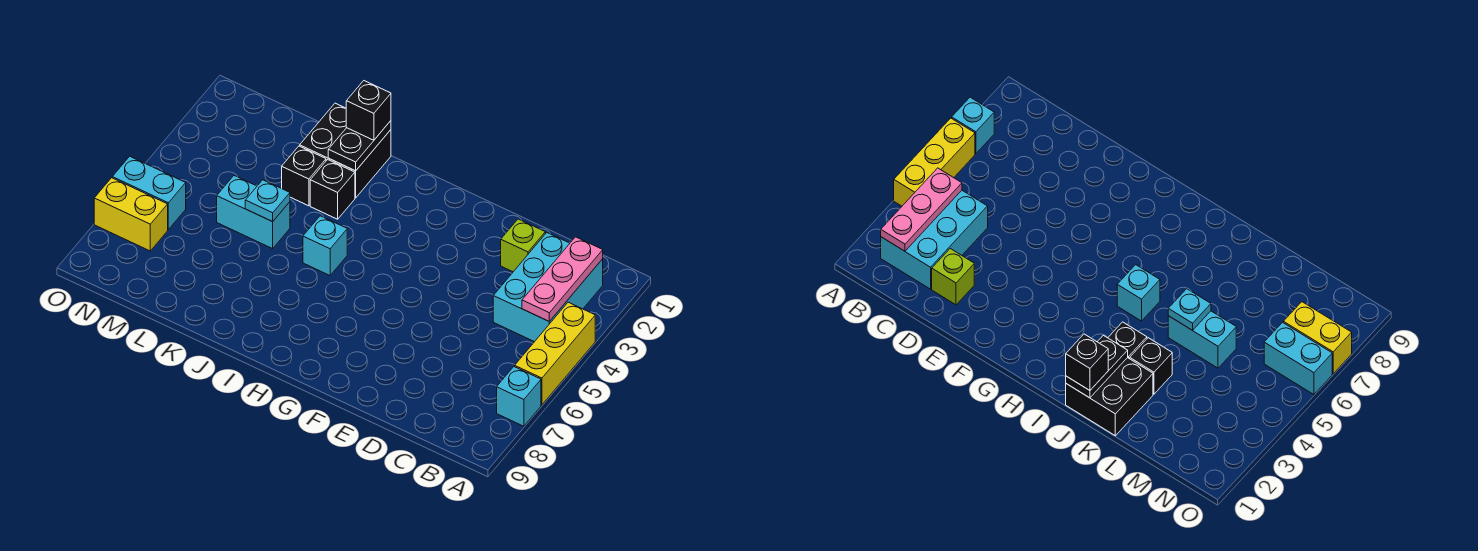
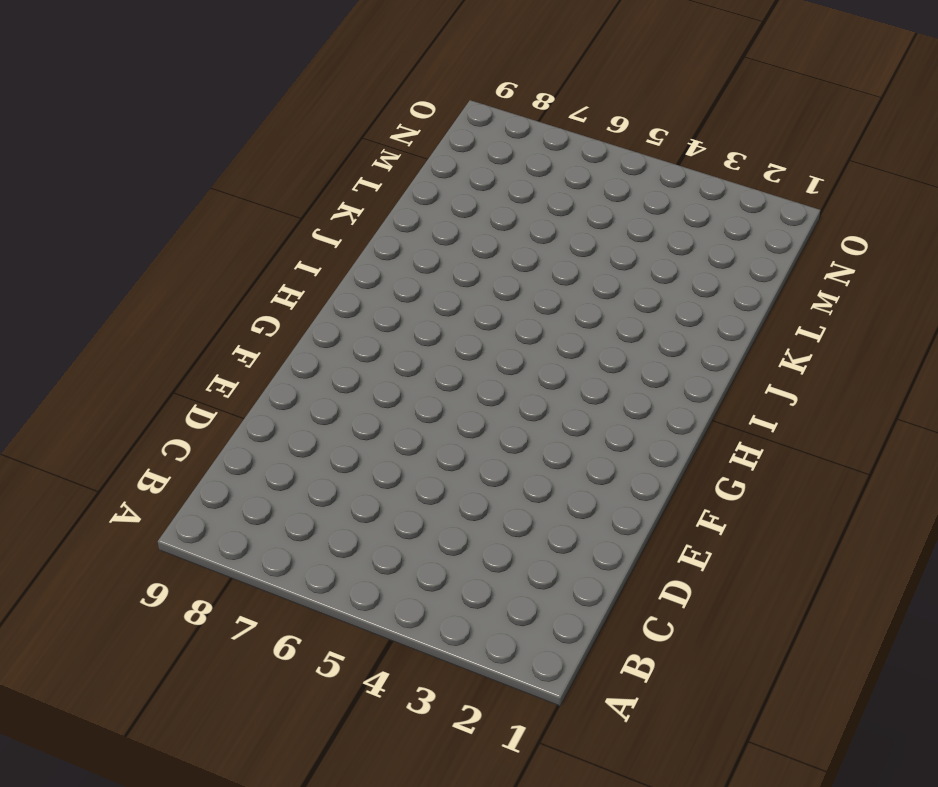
none -> yellow brick A4:A6 level 1
none -> cyan brick A7 level 1
none -> cyan brick B2:C4 level 1

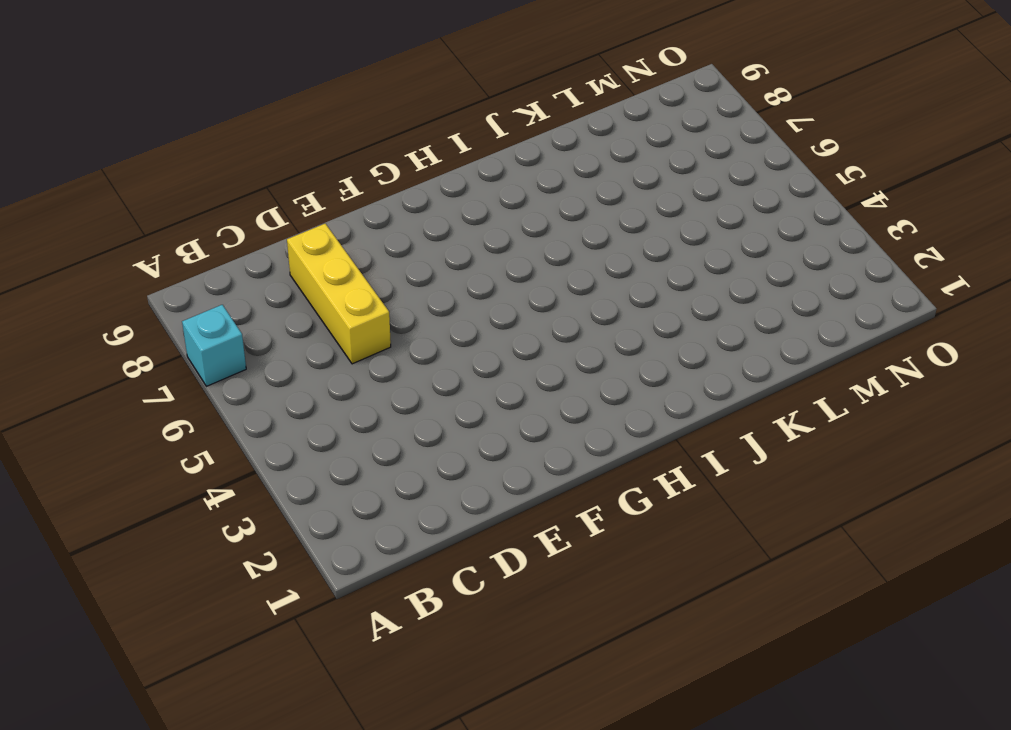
yellow brick D6:D8 level 1 -> yellow brick A4:A6 level 1
none -> cyan brick B2:C4 level 1
none -> lime brick D2 level 1
none -> cyan brick I5 level 1

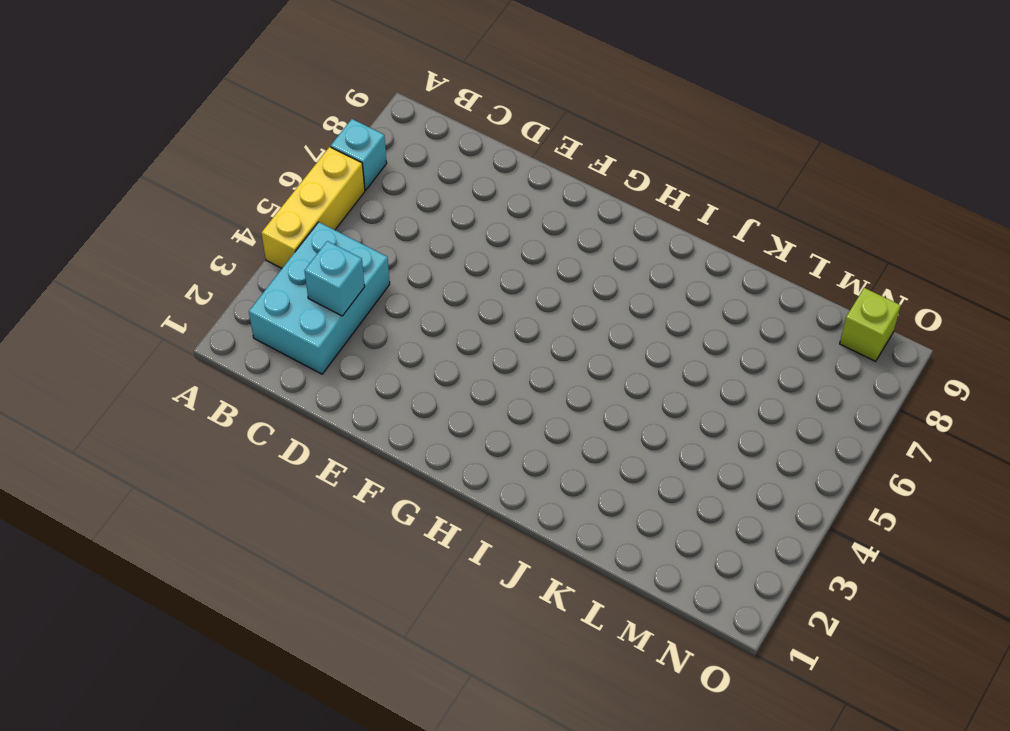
cyan brick C3 level 2 -> cyan brick I5 level 1
lime brick N9 level 1 -> lime brick D2 level 1
none -> black brick J1:K2 level 1
none -> black brick J3 level 1
none -> black brick K3 level 1

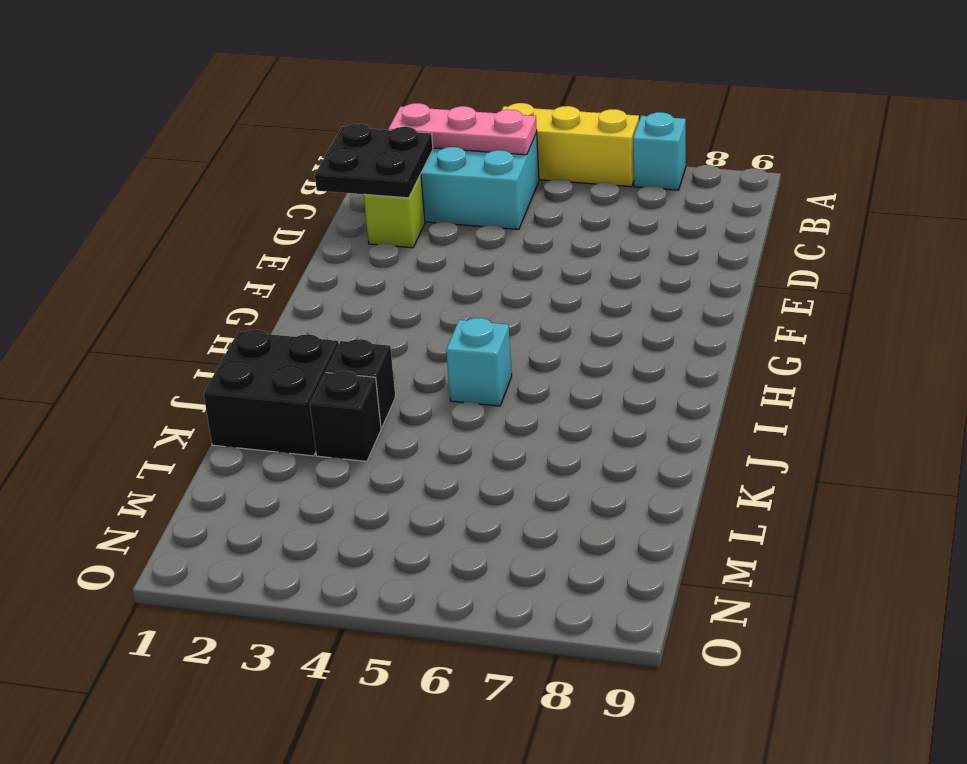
black plate C1:D2 level 2 -> none
none -> cyan brick K5:L5 level 1
none -> cyan brick N6:O6 level 1
none -> yellow brick N7:O7 level 1

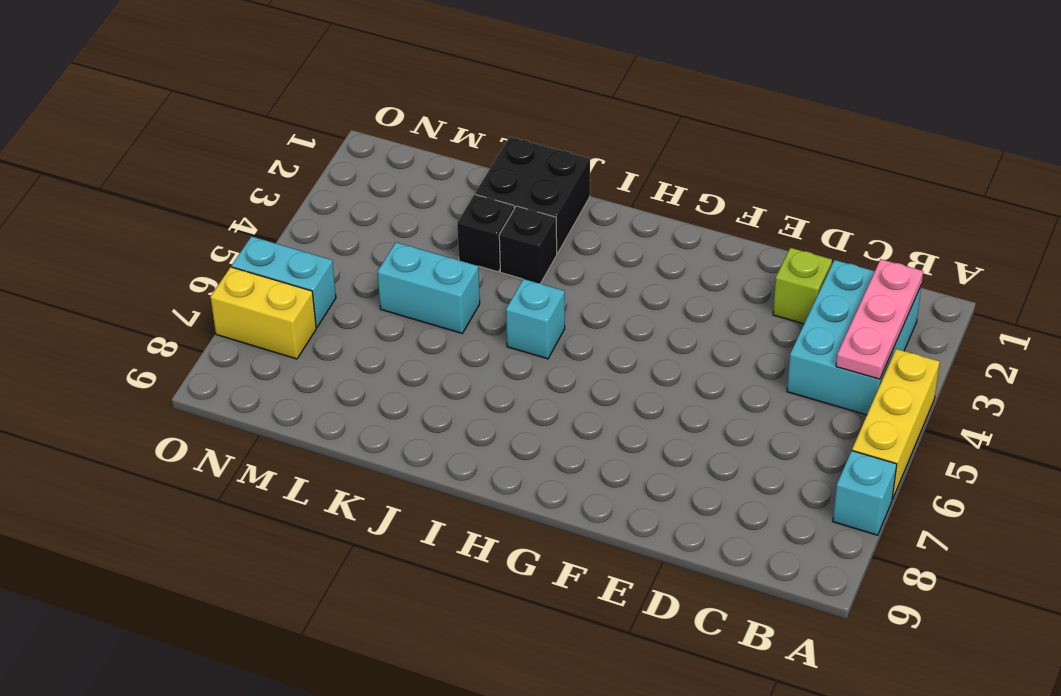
none -> black plate J1:J2 level 2
none -> cyan plate K5 level 2
none -> black brick J1 level 3

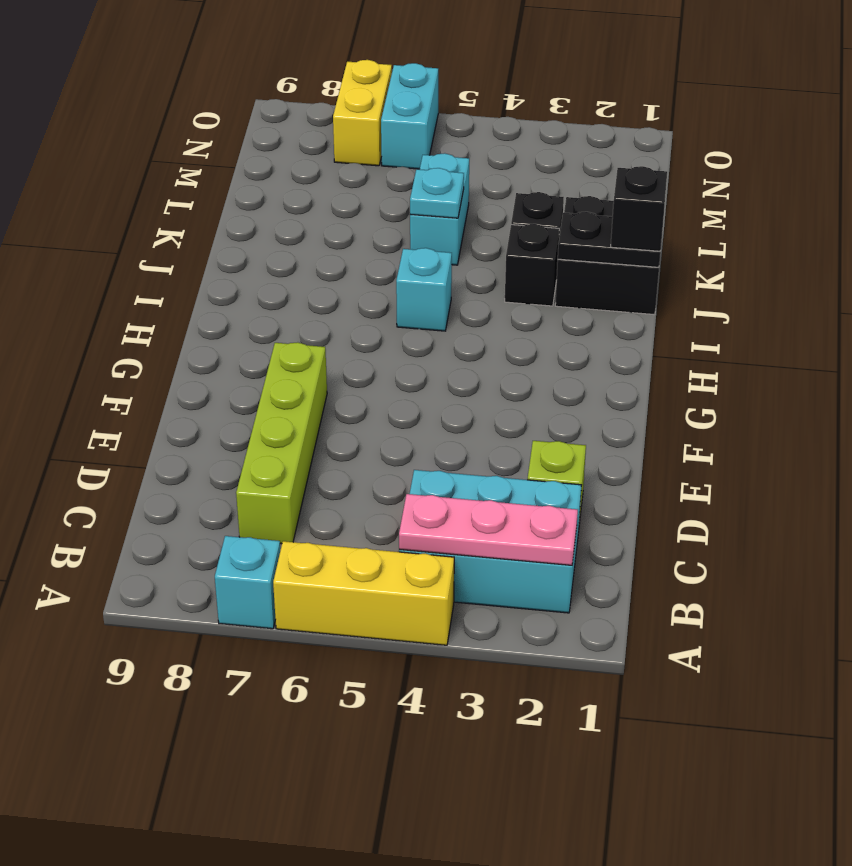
lime brick C7:F7 level 1 -> none

